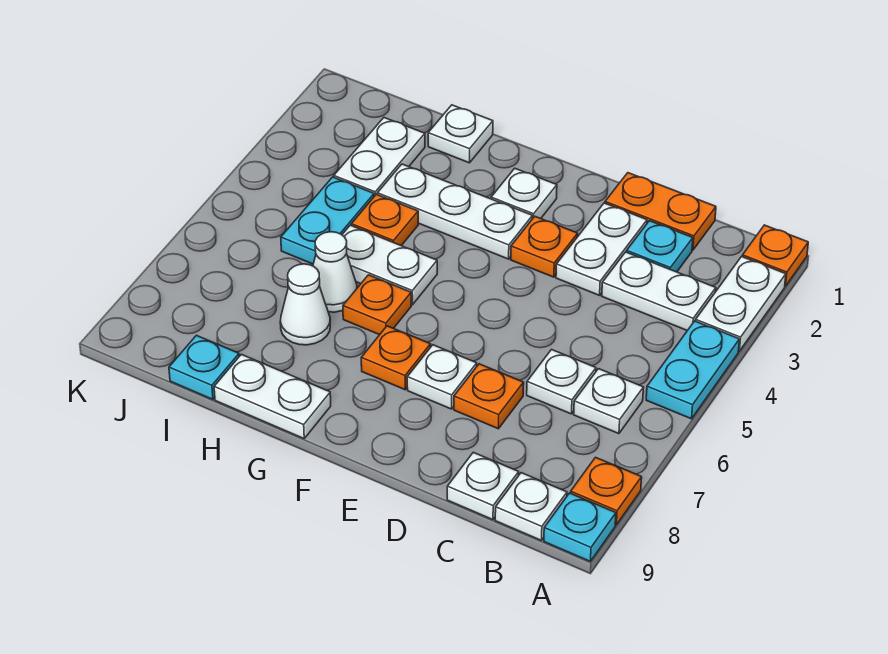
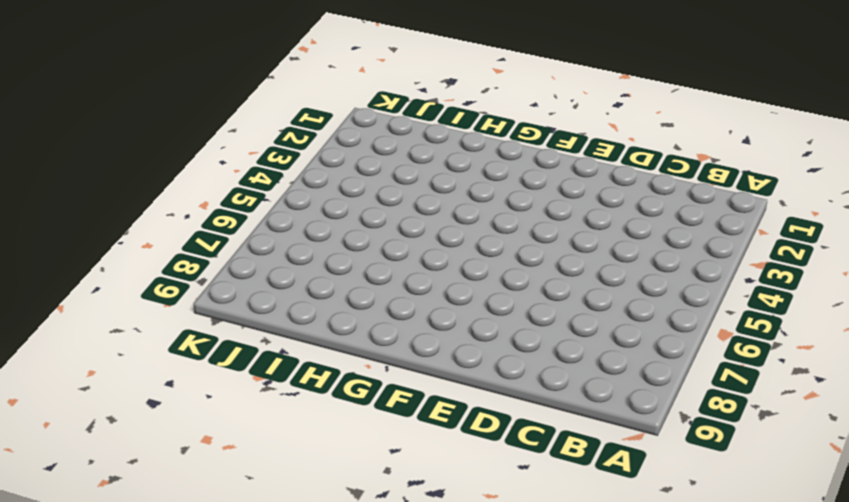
none -> orange plate A1 level 1
none -> white plate A2:A3 level 1
none -> cyan plate A4:A5 level 1

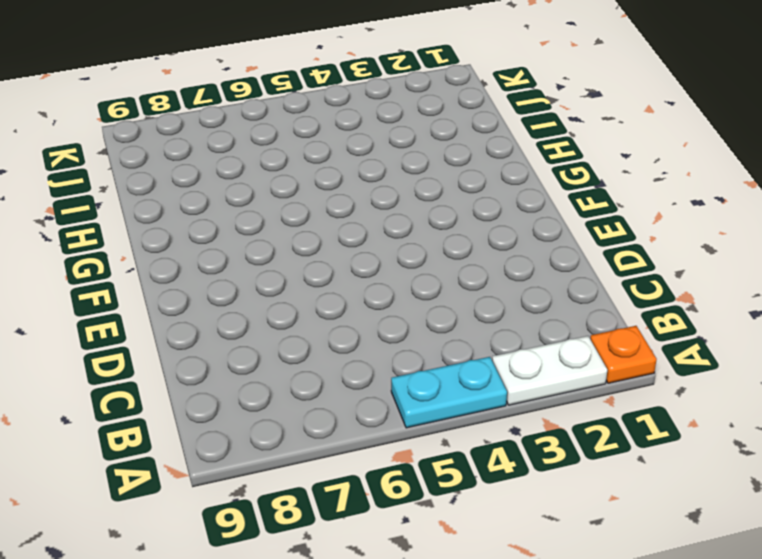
none -> orange plate A8 level 1
none -> cyan plate A9 level 1
none -> white plate B3:C3 level 1

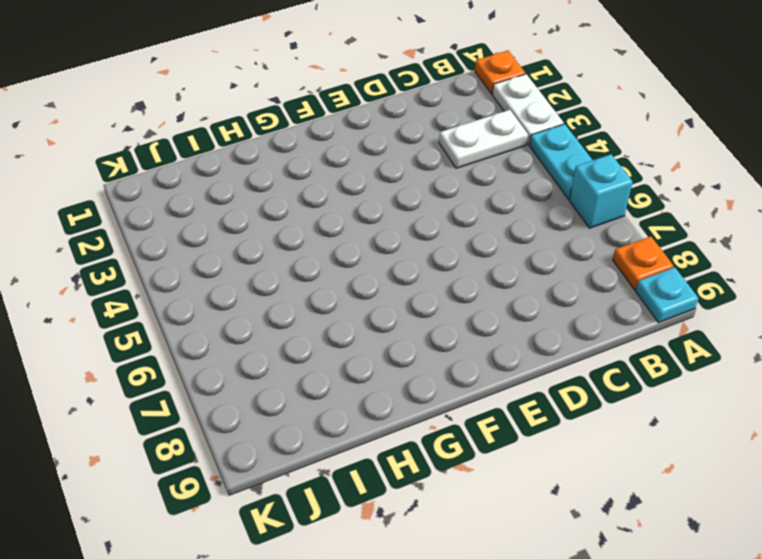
cyan brick A6 level 1 -> none
none -> white plate B6 level 1
none -> white plate B9 level 1
none -> orange plate C1:D1 level 1

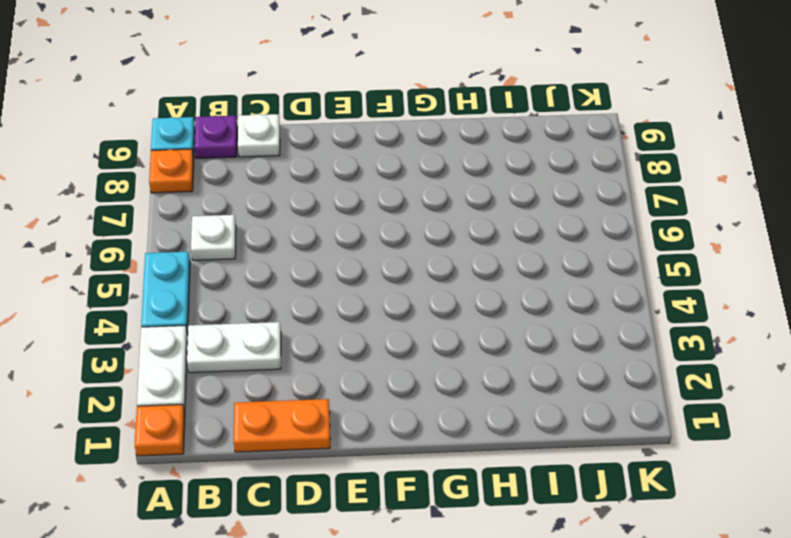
purple plate B9 level 1 -> white plate B9 level 1
none -> cyan plate C2 level 1
none -> white plate C6 level 1
none -> white plate D2:D3 level 1

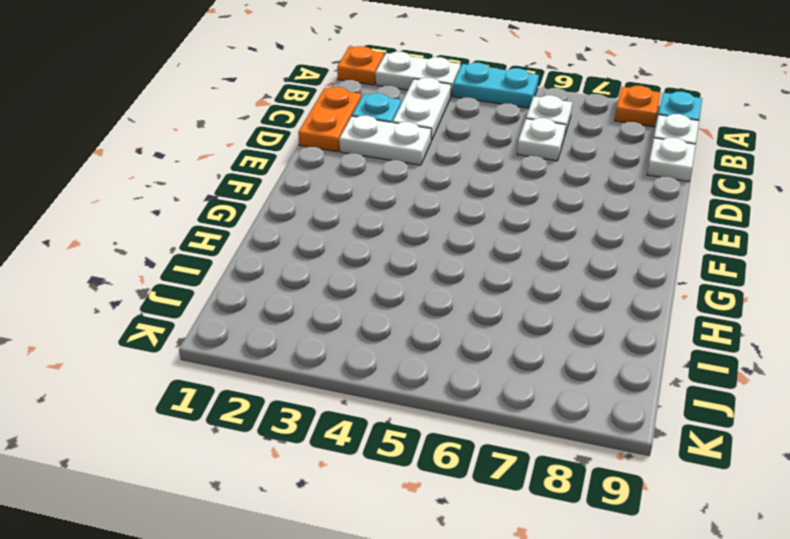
none -> orange plate D7 level 1
none -> orange plate E3 level 1
none -> white plate E7 level 1

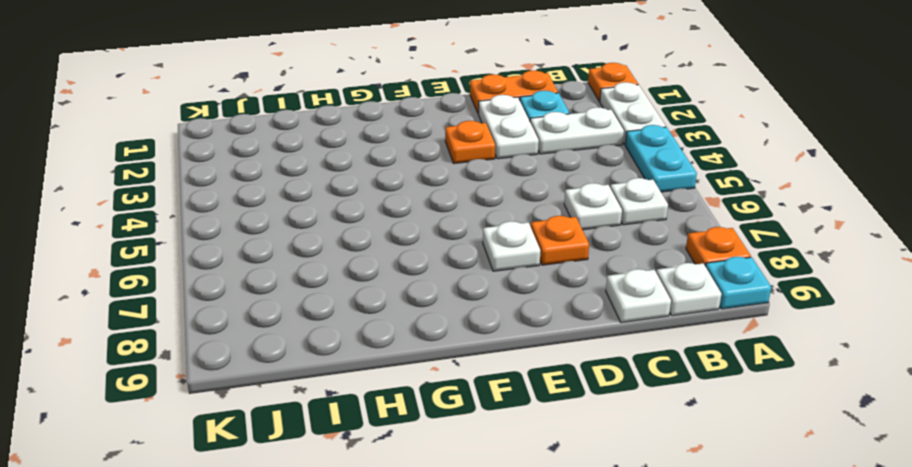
none -> white plate F2 level 1
none -> white plate F3:H3 level 1
none -> orange plate F7 level 1

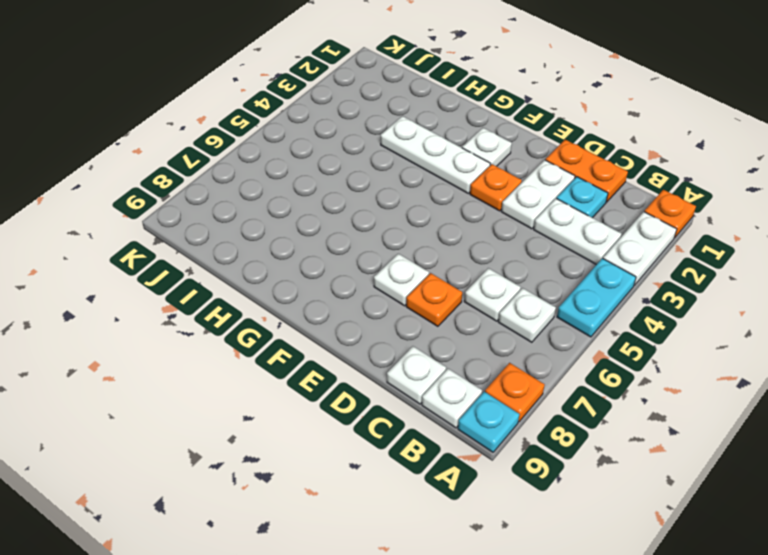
none -> orange plate F7 level 1
none -> white plate G5:H5 level 1
none -> orange plate G6 level 1

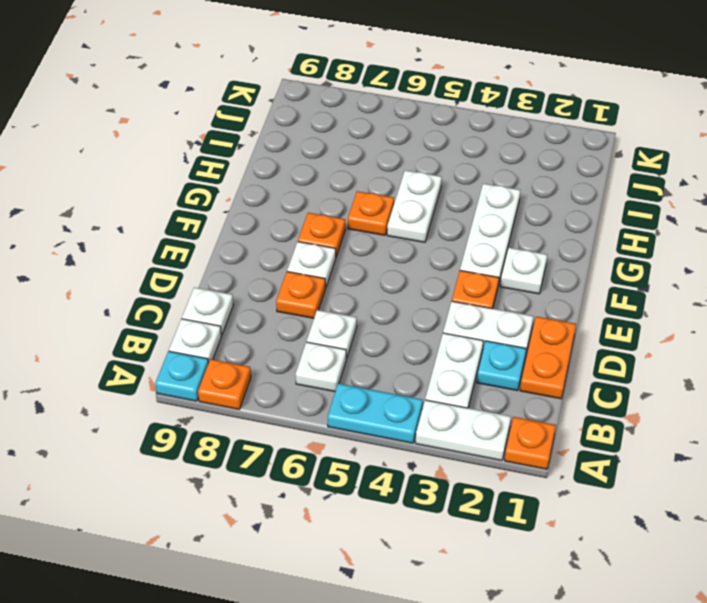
none -> white plate G9:H9 level 1
none -> white plate H1 level 1
none -> orange plate H4 level 1

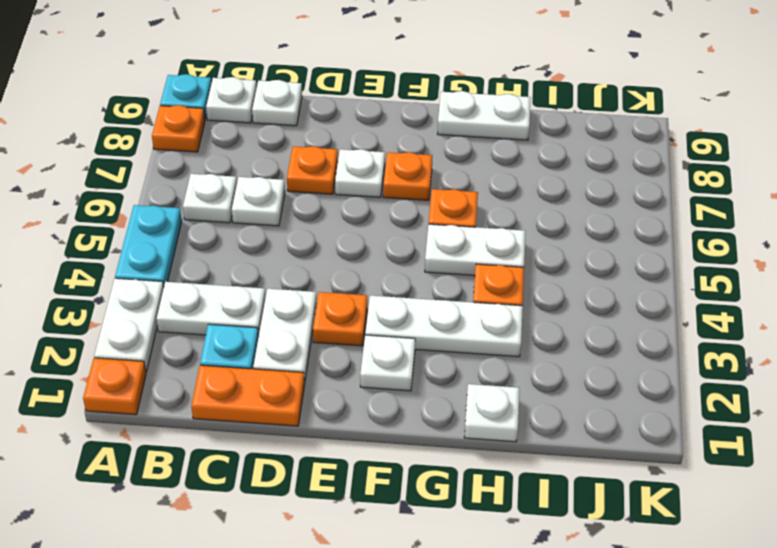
none -> white cone H6 level 1
none -> white cone H7 level 1
none -> white plate I2:I3 level 1

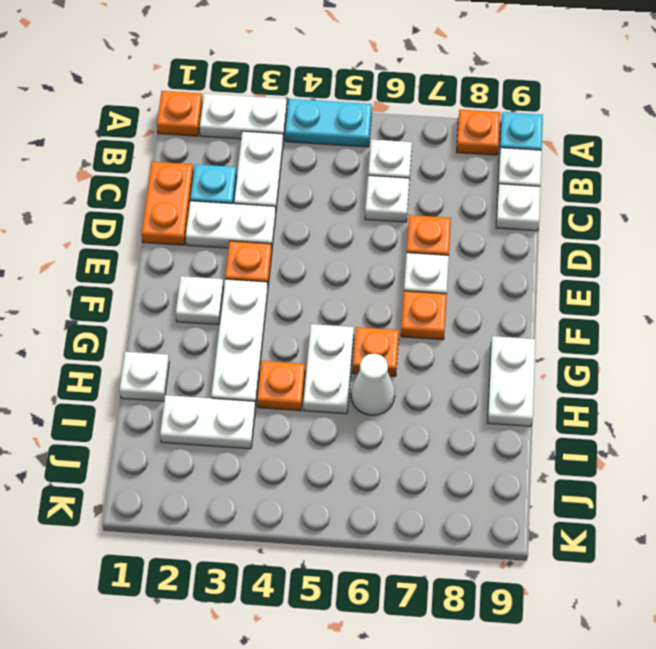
none -> white cone H7 level 1
none -> cyan plate I4:I5 level 1
none -> cyan plate I9 level 1

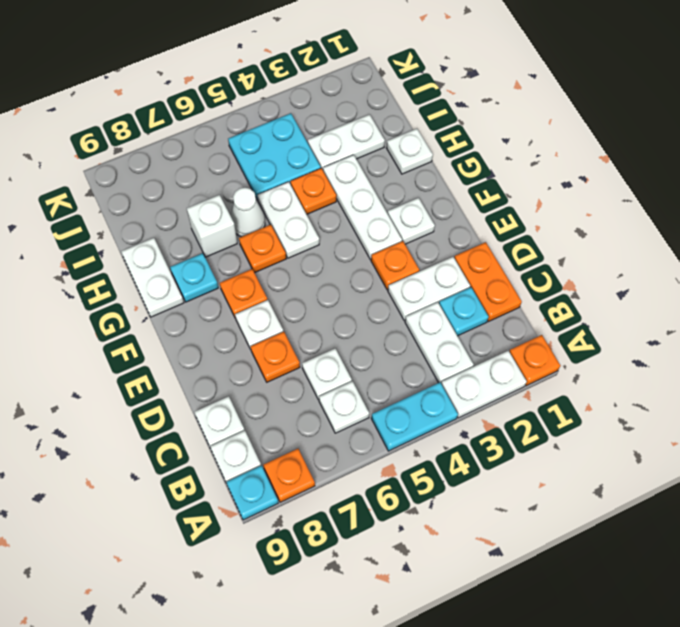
cyan plate G8 level 1 -> cyan plate I9 level 1
white brick H7 level 1 -> white cone H7 level 1
cyan plate I4:J5 level 1 -> cyan plate I4:I5 level 1

